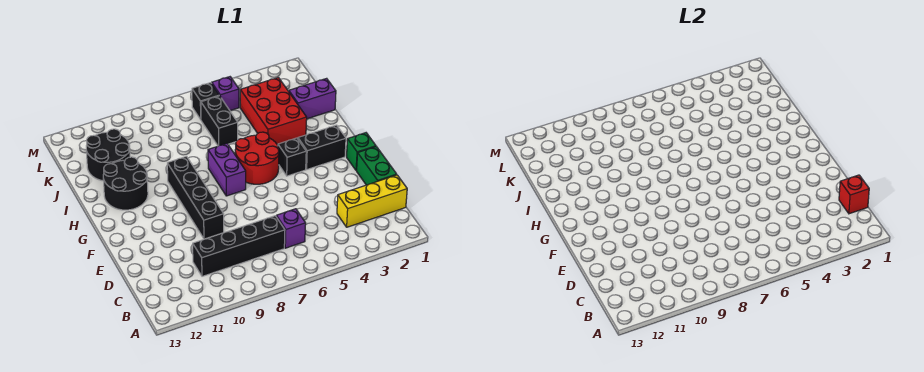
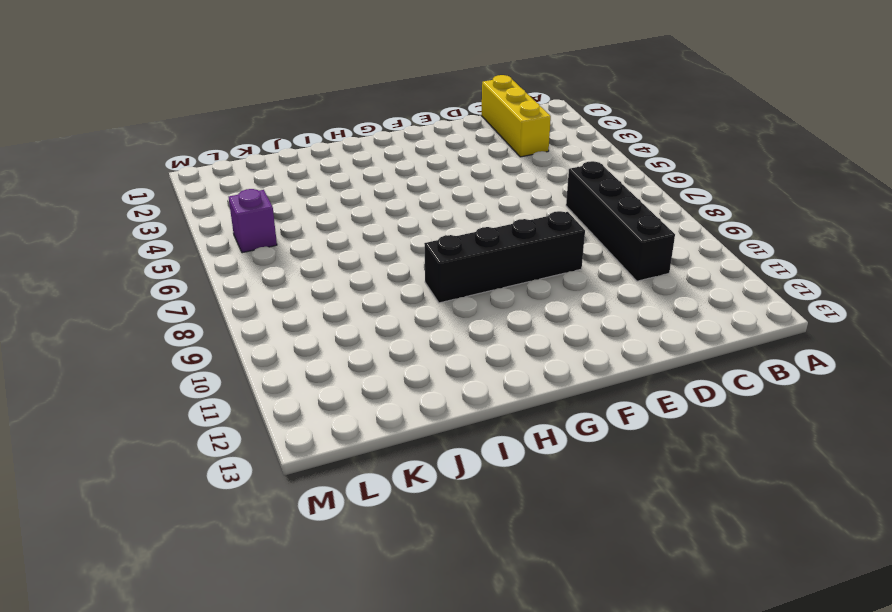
none -> purple brick C6 level 1
none -> green brick D1:E1 level 1
none -> green brick F1 level 1

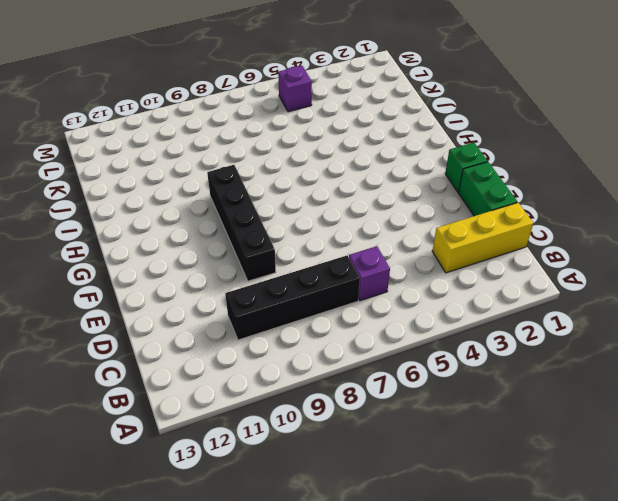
none -> black brick G2:G3 level 1
none -> black brick G4 level 1
none -> red round brick G5:H6 level 1

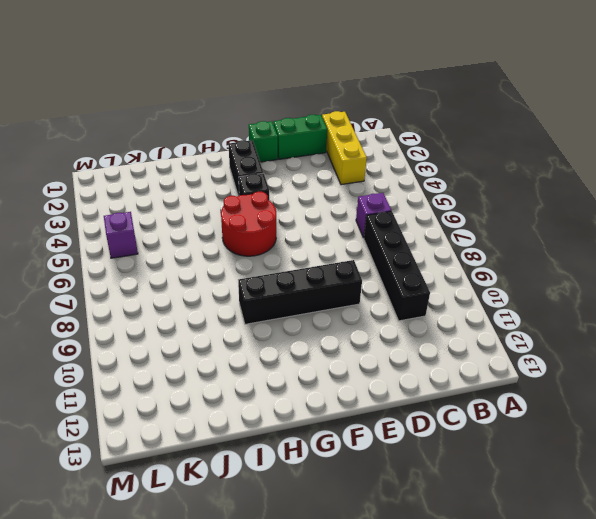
none -> purple brick G7:H7 level 1
none -> black round brick H11:I12 level 1
none -> red brick I3:K4 level 1

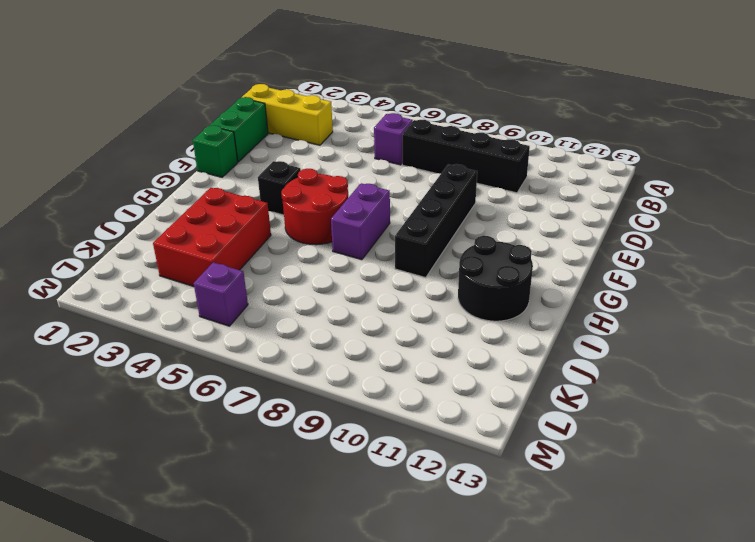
none -> black brick G2:G3 level 1
none -> purple brick J1:J2 level 1
none -> black brick J6:K6 level 1

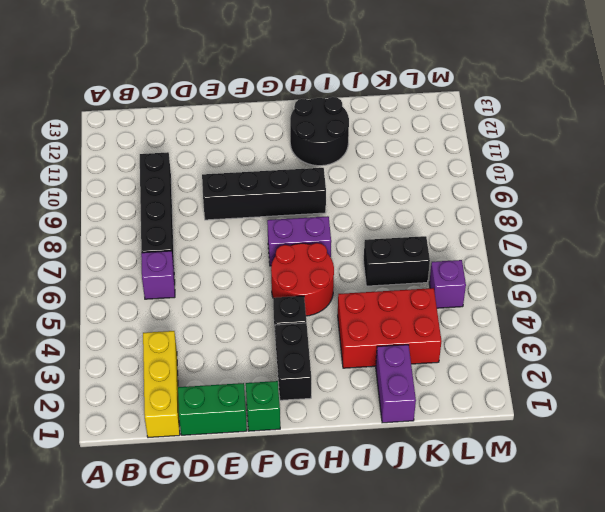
none -> black round brick J11:K12 level 1
none -> black brick L6 level 1
none -> red brick C1 level 2

